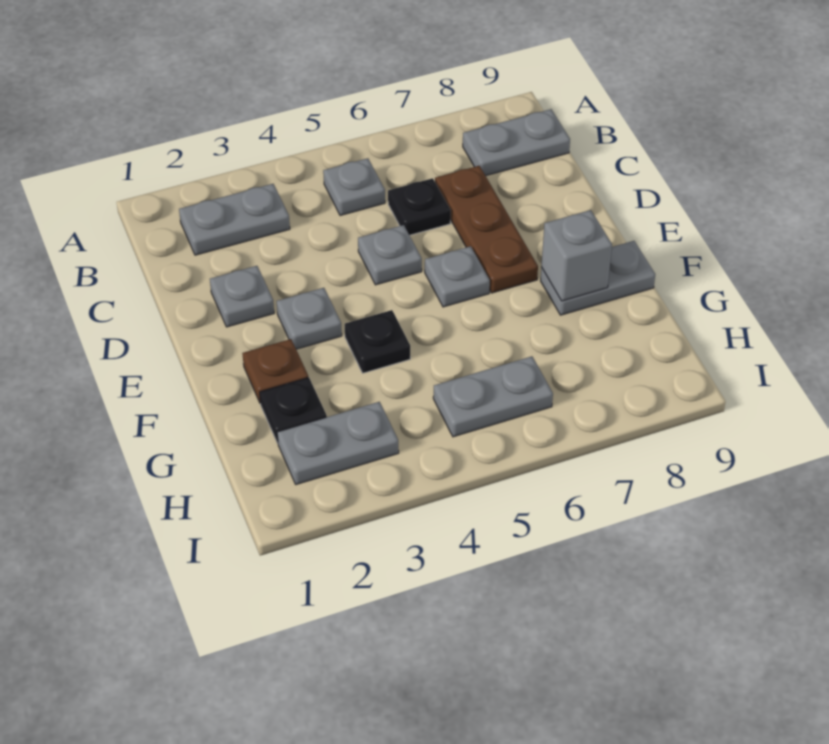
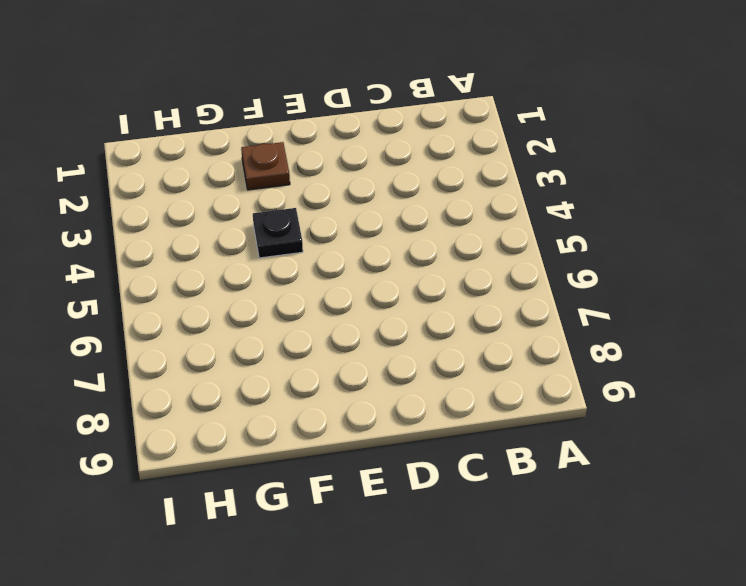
none -> grey plate B2:B3 level 1
none -> grey plate B5 level 1
none -> grey plate B8:B9 level 1

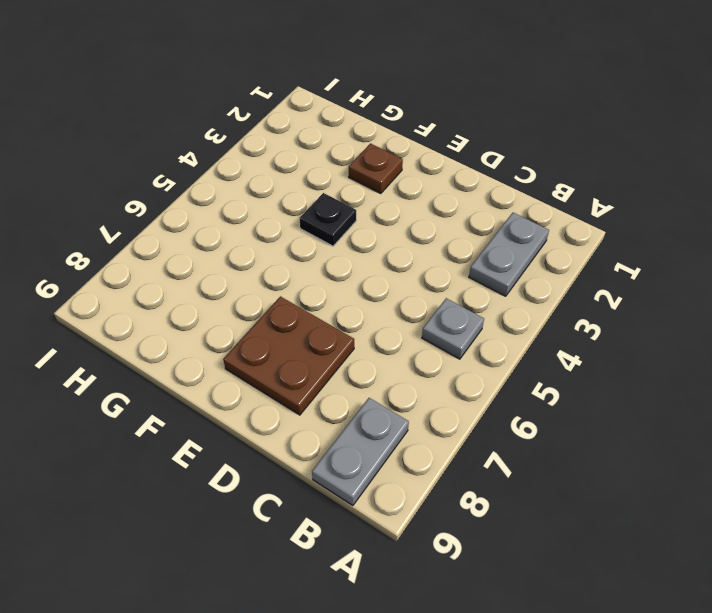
brown plate D7:E8 level 1 -> brown plate C7:E7 level 1
none -> black plate C6 level 1
none -> grey plate D2 level 1
none -> grey plate D5 level 1

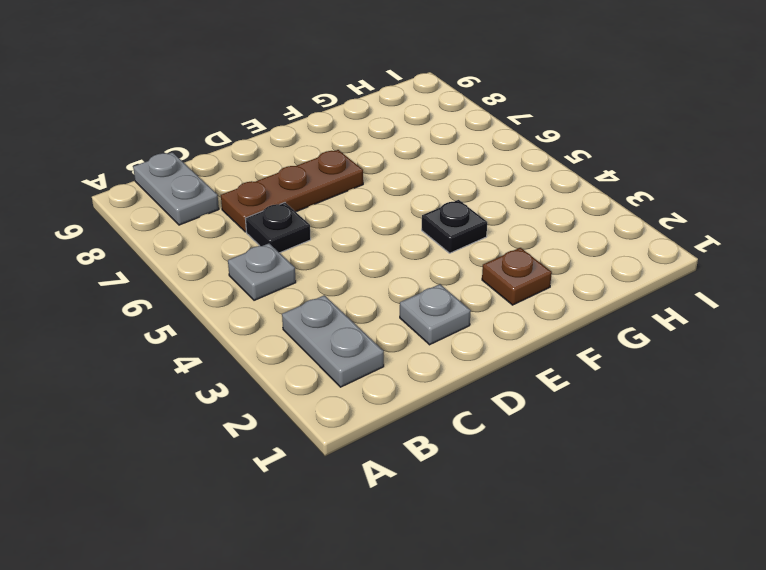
none -> grey plate D5 level 1
none -> grey plate E3 level 1
none -> grey plate E6 level 1

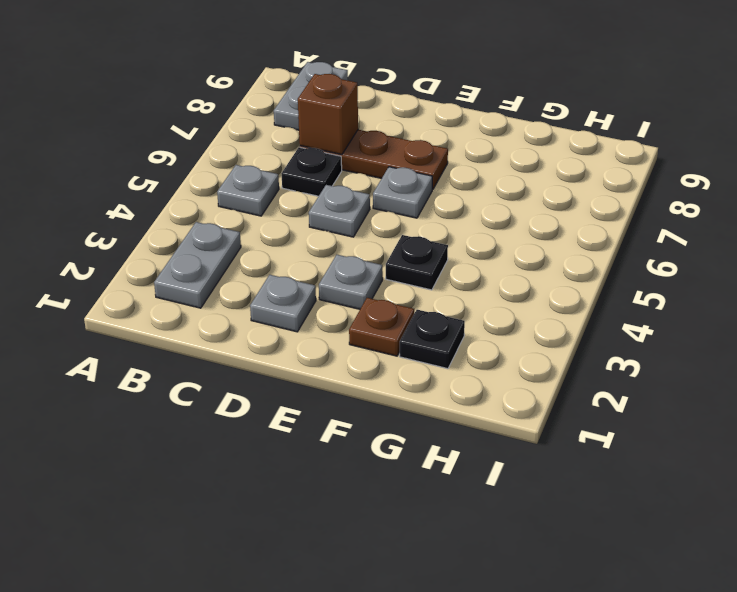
brown brick C7 level 2 -> none
none -> grey plate F8:F9 level 1
none -> grey plate H2:H3 level 1
none -> grey plate H5:H6 level 1

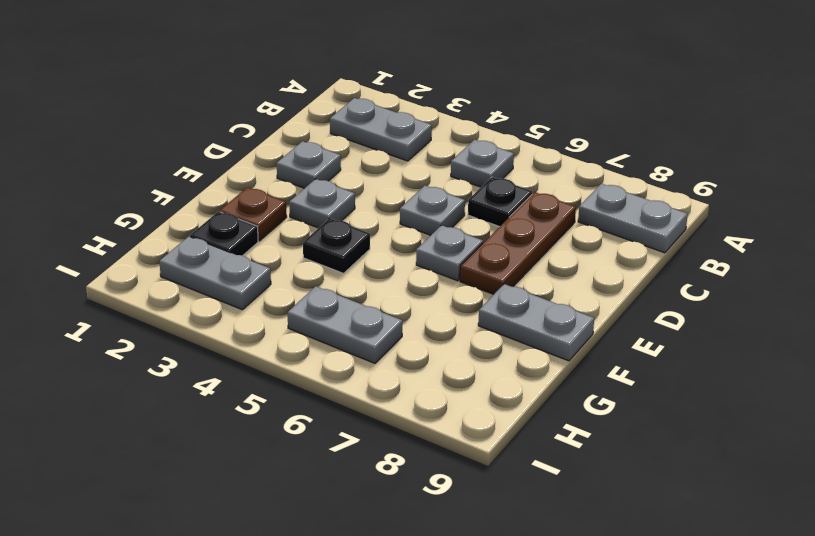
none -> grey brick F8 level 2

